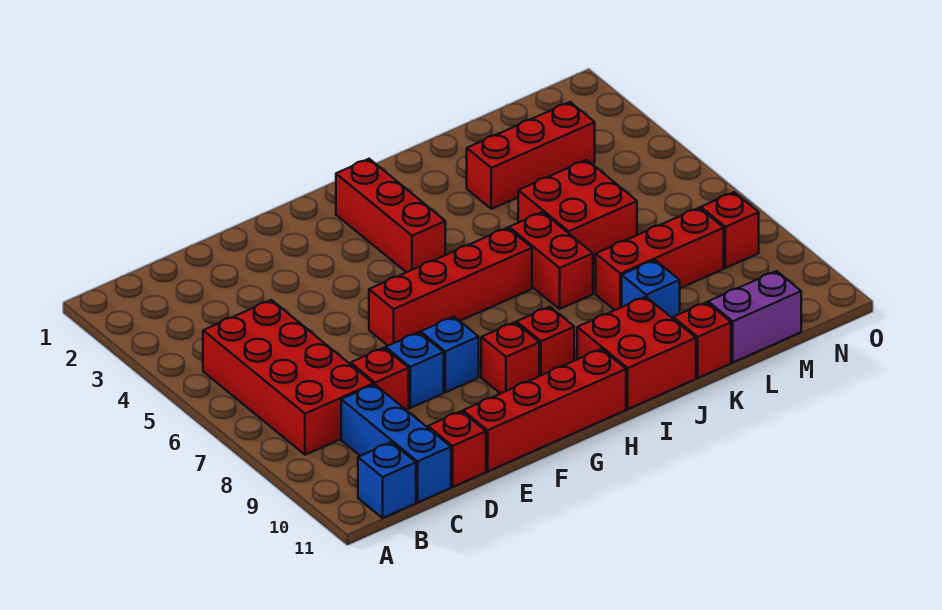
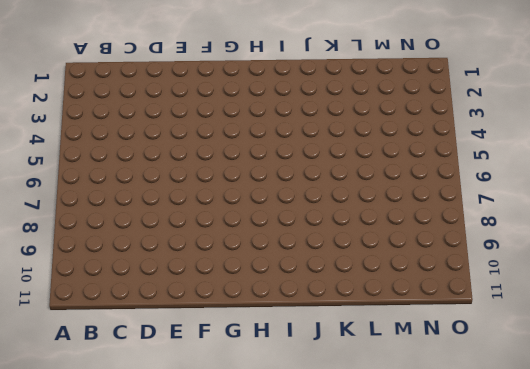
none -> red brick B5:C8 level 1
none -> blue brick B11 level 1
none -> blue brick C9:C11 level 1

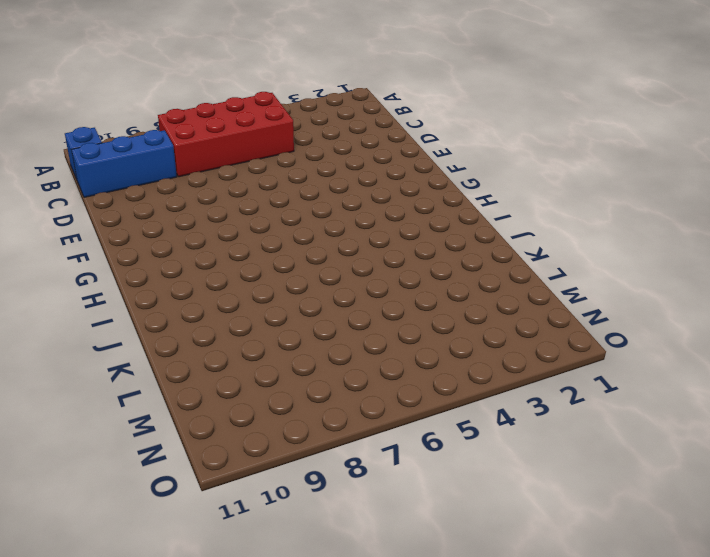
none -> red brick D8 level 1
none -> red brick D11 level 1
none -> blue brick E8 level 1

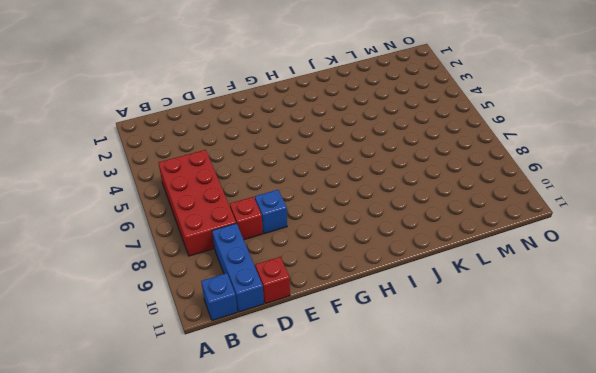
none -> red brick E11:H11 level 1
none -> red brick F6:I6 level 1
none -> blue brick F8 level 1

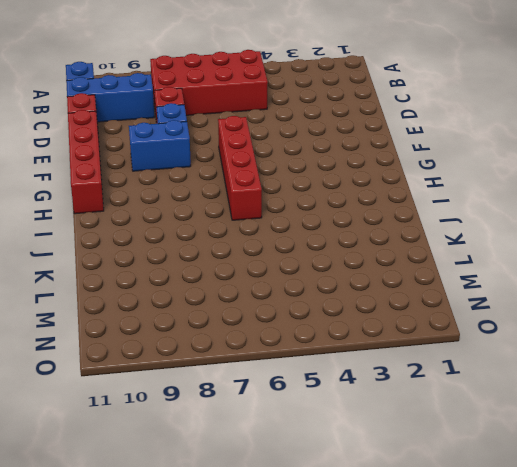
blue brick F8:F9 level 1 -> blue brick F8 level 1
none -> red brick G9 level 1
none -> red brick H2:H4 level 1
none -> red brick H9 level 1

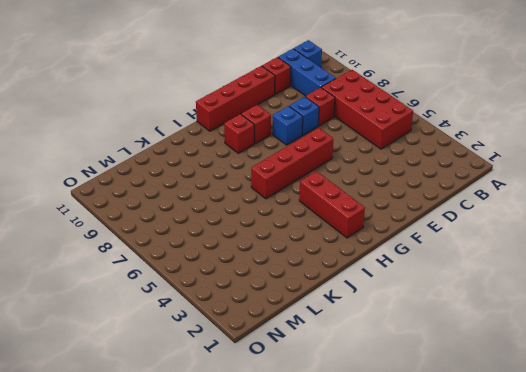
none -> red brick I10:J11 level 1
none -> red brick J6:J7 level 1
none -> red brick K3:M3 level 1

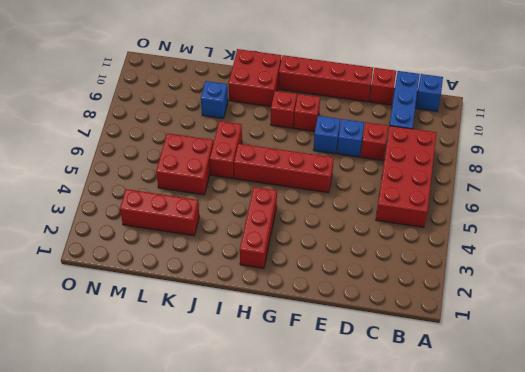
none -> red brick K8:M8 level 1
none -> red brick K11 level 1
none -> purple brick L11:M11 level 1

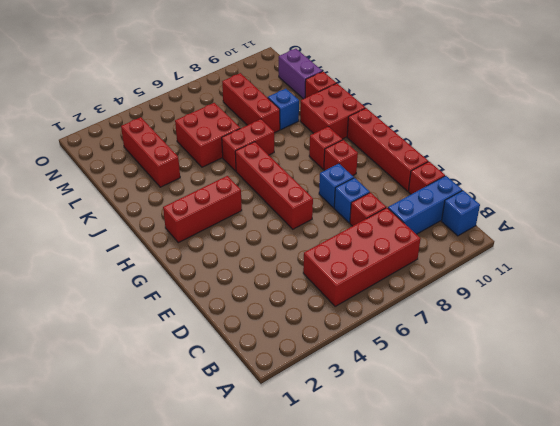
none -> red brick N8 level 1

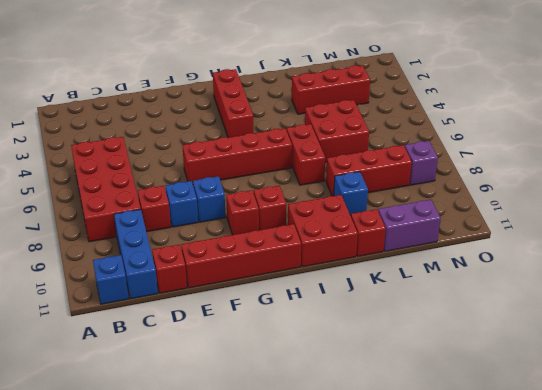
purple brick N8 level 1 -> red brick N8 level 1

